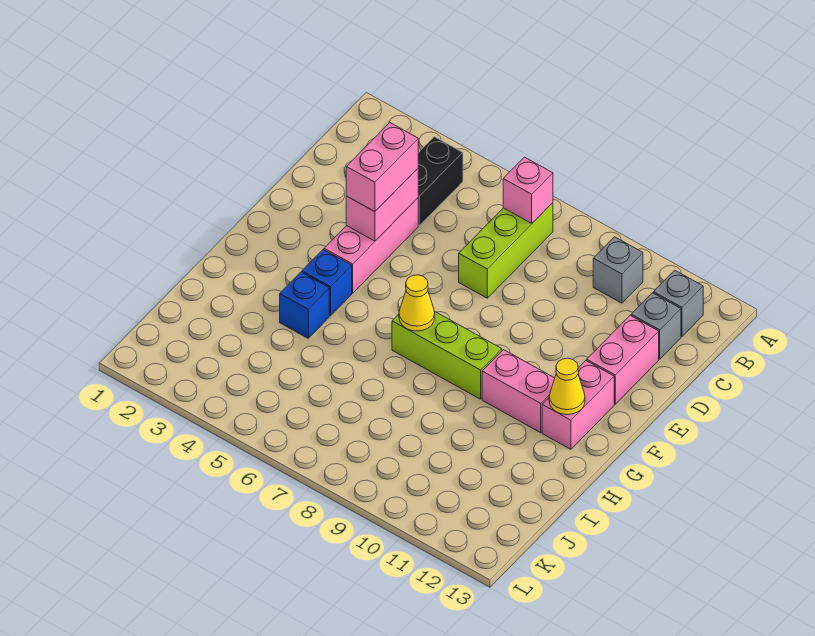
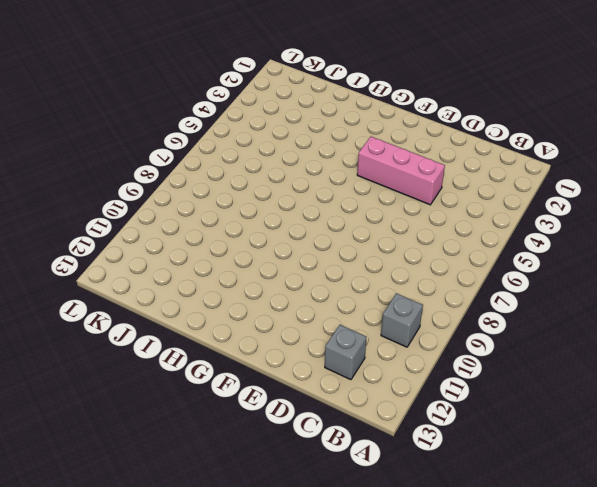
none -> black brick B4:C4 level 1
none -> lime brick B7:D7 level 1
none -> grey brick B12 level 1

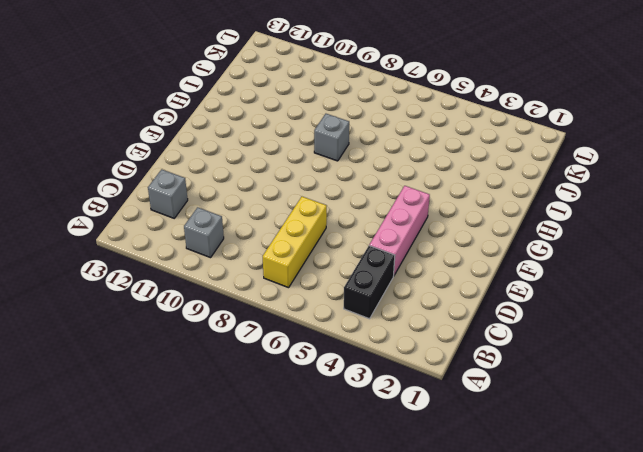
yellow brick B7:D7 level 1 -> lime brick B7:D7 level 1
grey brick H8 level 1 -> grey brick B12 level 1
none -> pink brick D12:E12 level 1
none -> pink brick F12:G12 level 1
none -> blue brick G4 level 1

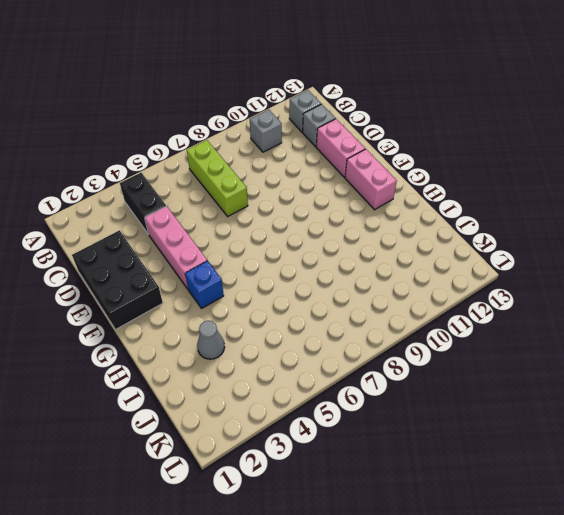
black brick D1:F2 level 1 -> none
grey cone I3 level 1 -> none
none -> lime brick G7:G9 level 1
none -> pink brick G10:G11 level 1
none -> blue brick H4 level 1

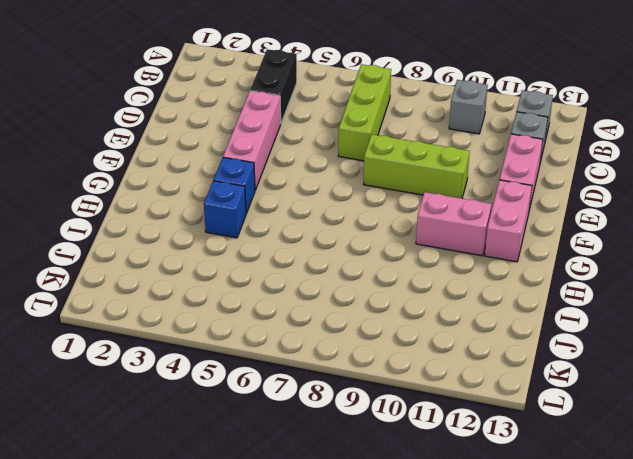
lime brick E8:E10 level 1 -> lime brick G7:G9 level 1
none -> pink brick B7 level 2
none -> pink brick D4:E4 level 2
none -> yellow cone G7 level 2

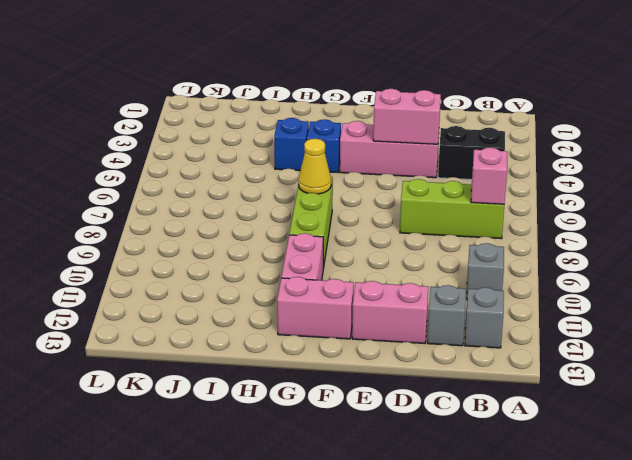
none -> yellow cone G12 level 2
none -> pink brick D4:E4 level 3

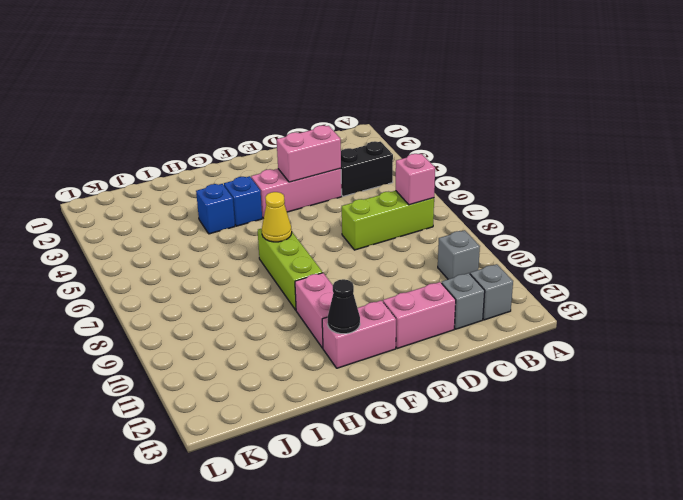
black cone G12 level 2 -> yellow cone G12 level 2
none -> pink brick D4:E4 level 3

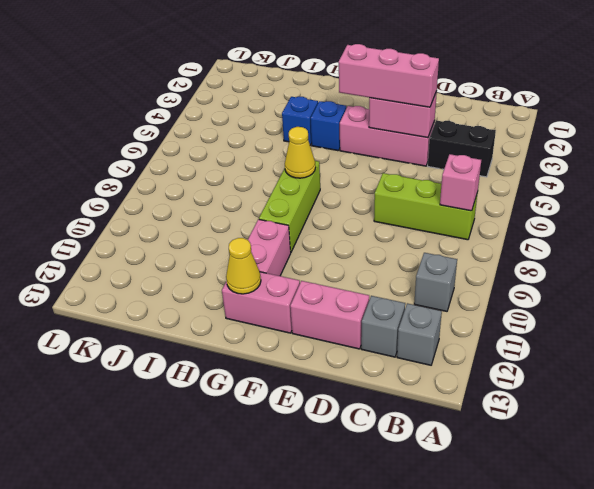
pink brick D4:F4 level 3 -> pink brick D4:E4 level 3

